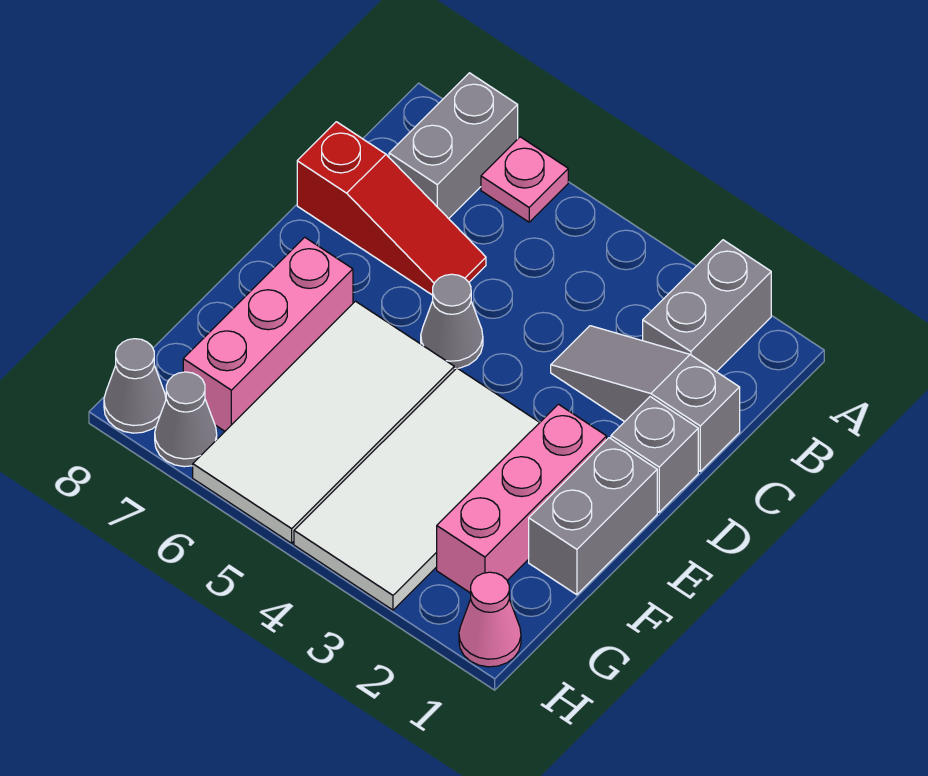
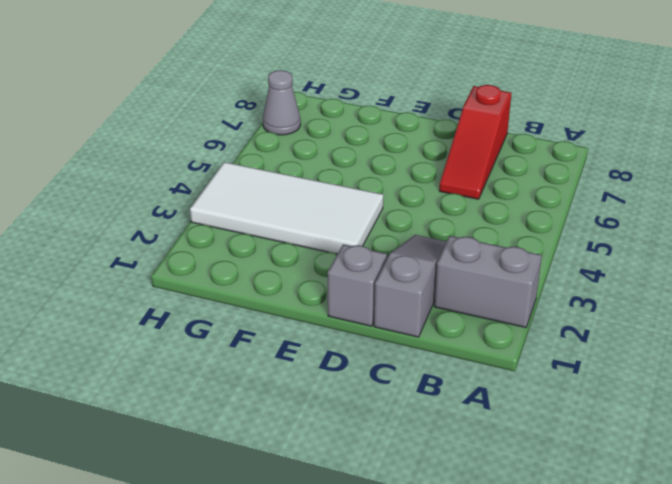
none -> pink plate A6 level 1
none -> grey brick A7:B7 level 1
none -> grey cone D5 level 1

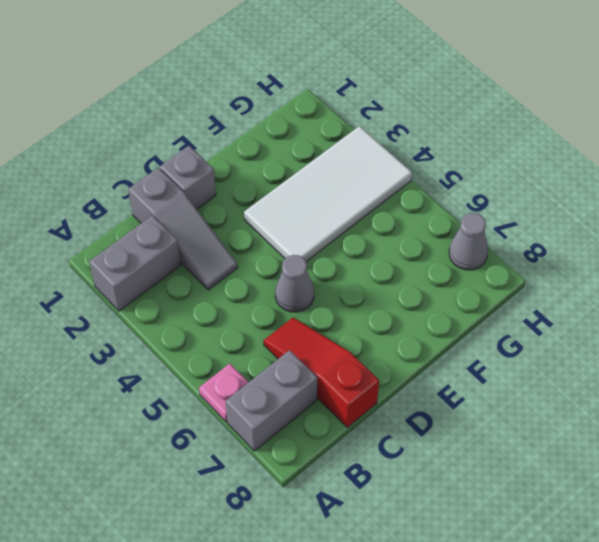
none -> grey brick E1:F1 level 1
none -> pink brick E2:G2 level 1
none -> white tile E5:H6 level 1

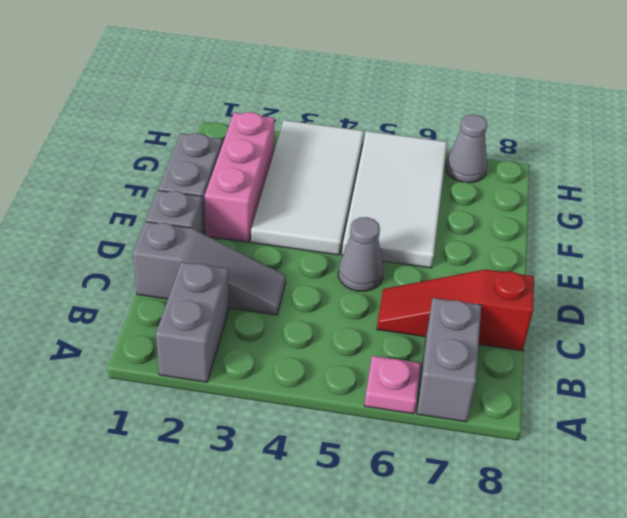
none -> pink brick E7:G7 level 1
none -> pink cone H1 level 1
none -> grey cone H8 level 1

